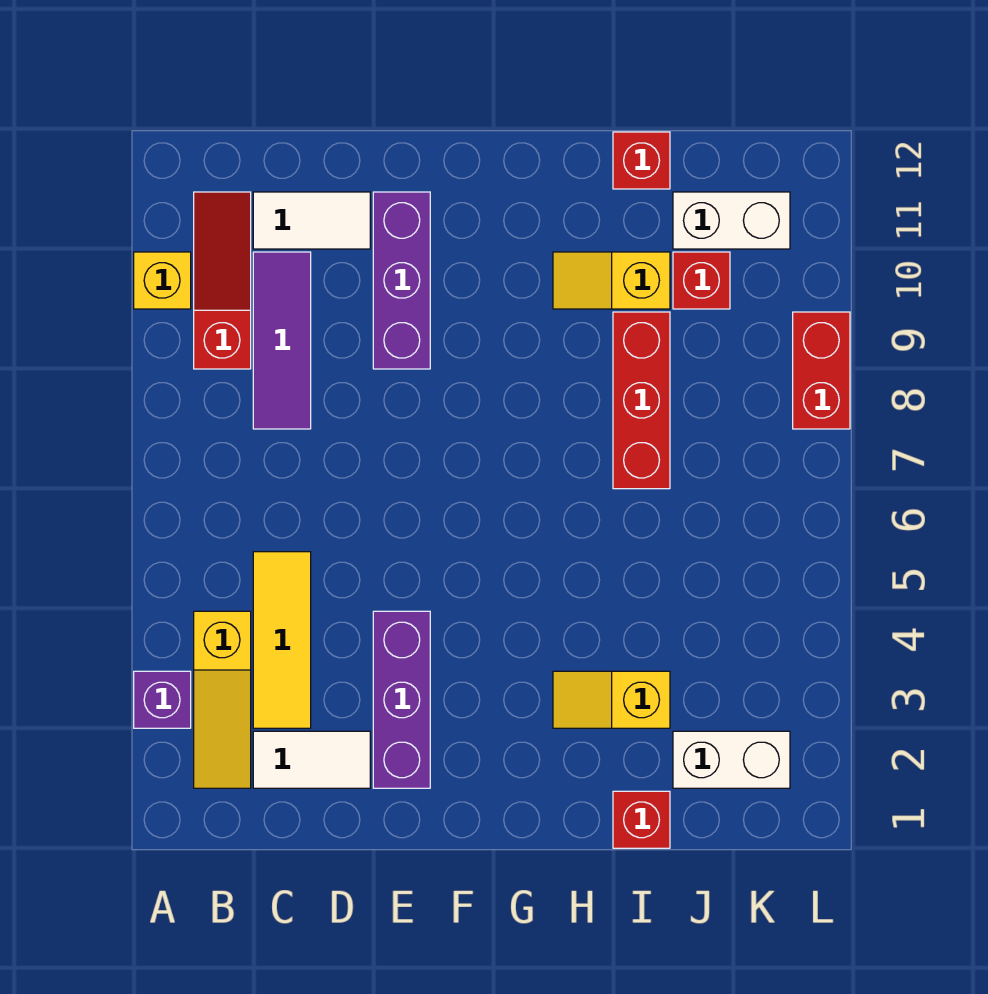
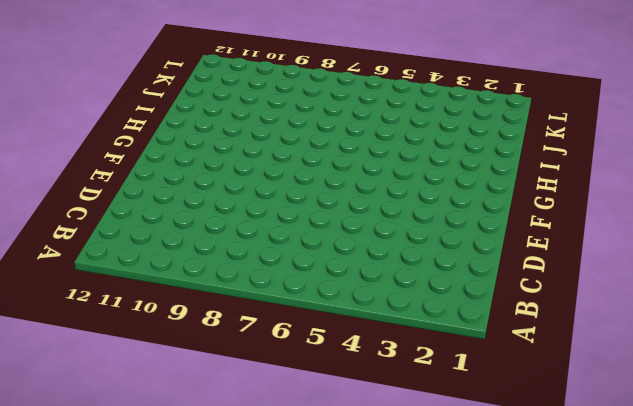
none -> purple brick A3 level 1
none -> yellow brick A10 level 1
none -> yellow slope B2:B4 level 1 top 4

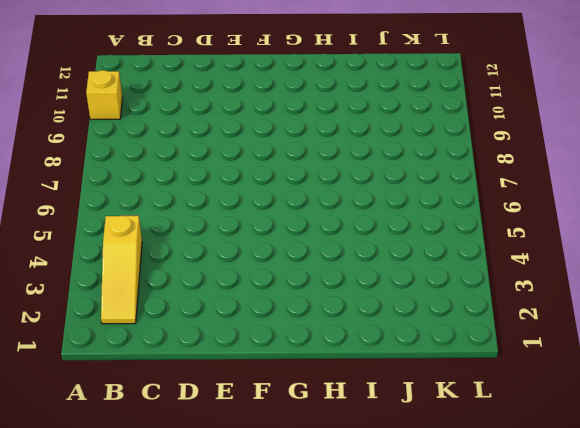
none -> purple brick A3 level 1
none -> red slope B9:B11 level 1 top 9
none -> white tile C2:D2 level 1

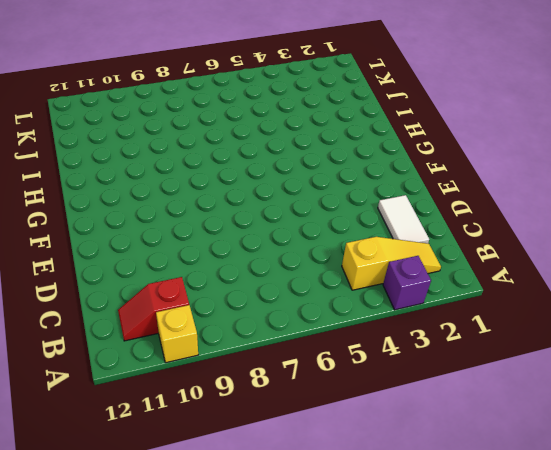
red slope B10:B11 level 1 top 10 -> red slope B9:B11 level 1 top 9
none -> yellow tile C3:C5 level 1
none -> purple tile C8:C10 level 1
none -> white tile C11:D11 level 1

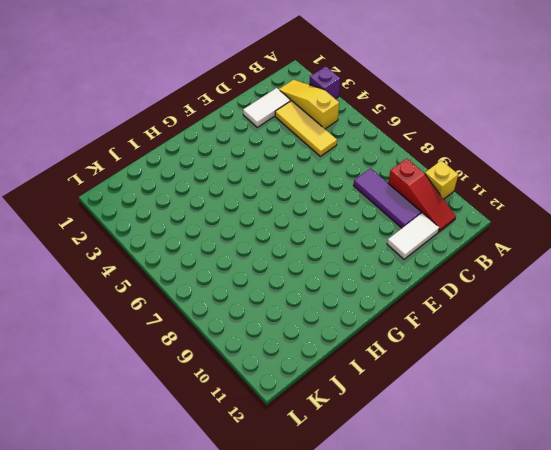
none -> purple brick E2:E4 level 1
none -> purple brick E9:E11 level 1
none -> yellow slope H3:I3 level 1 top I

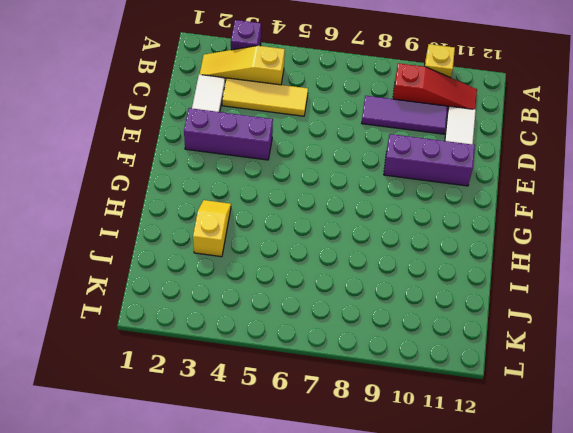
none -> yellow slope H10:I10 level 1 top I
none -> red brick I1 level 1
none -> red brick I7:I9 level 1

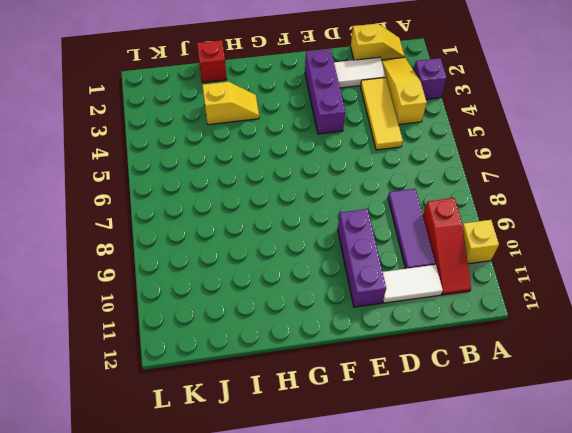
yellow slope B1:C1 level 1 top C -> yellow slope H10:I10 level 1 top I
none -> red brick I7:I9 level 1
none -> red brick I12 level 1
none -> white brick J2:K2 level 1

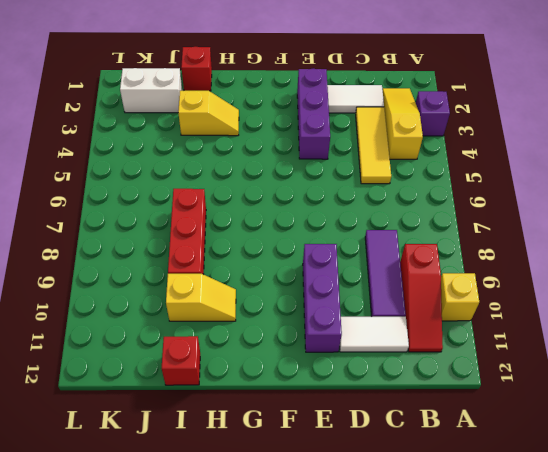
none -> red brick J10 level 1
none -> white brick J11:K11 level 1
none -> red brick L8:L9 level 1

